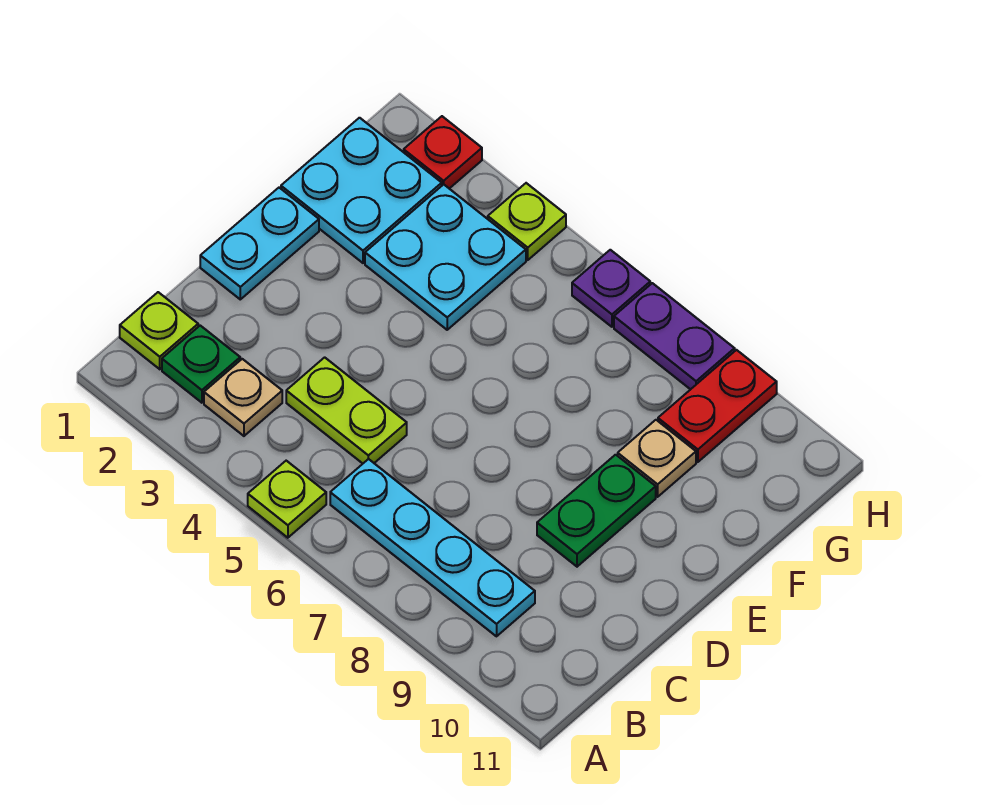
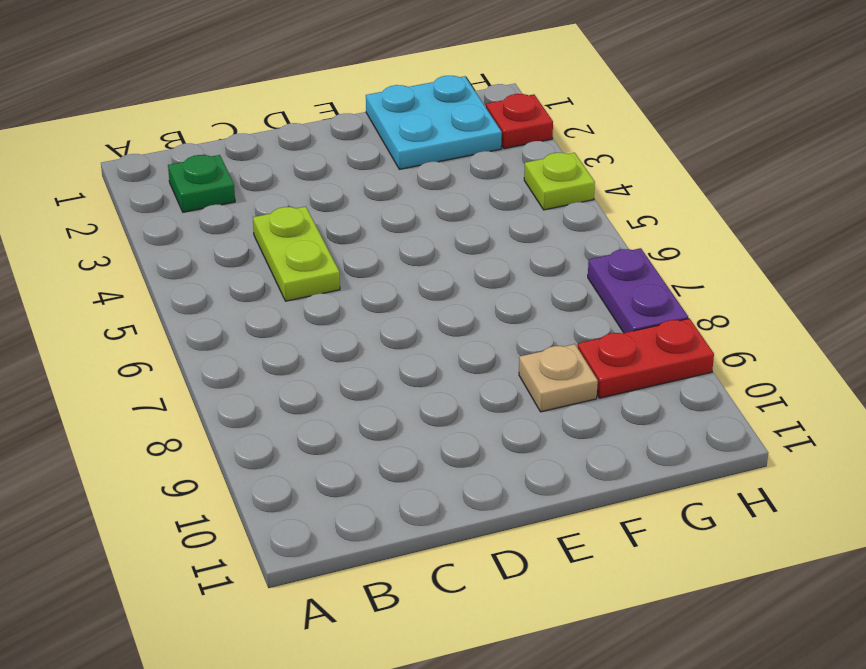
none -> lime plate A5 level 1
none -> lime plate B1 level 1
none -> tan plate B3 level 1

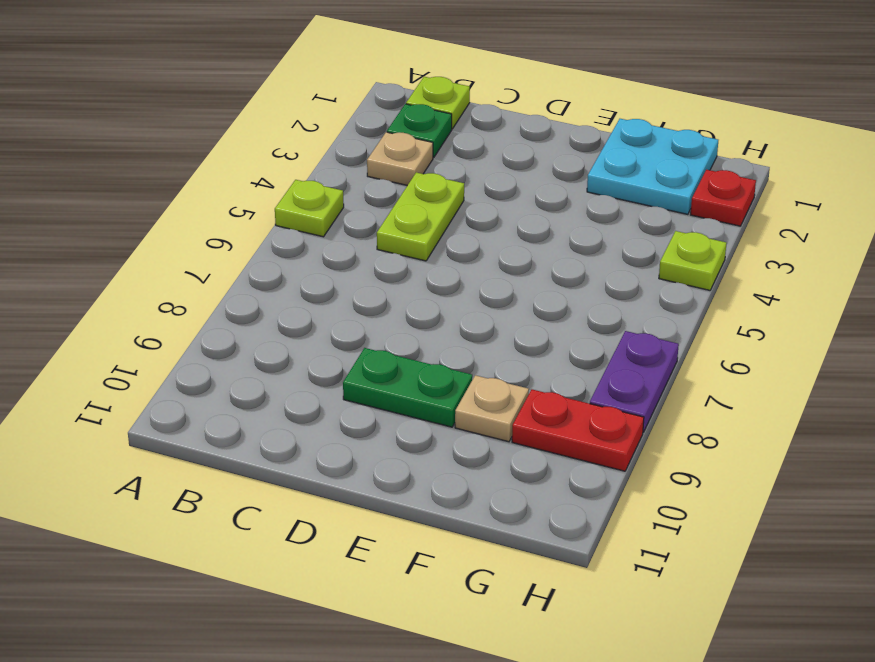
none -> cyan plate B6:B9 level 1
none -> cyan plate D1:E1 level 1
none -> cyan plate F3:G4 level 1

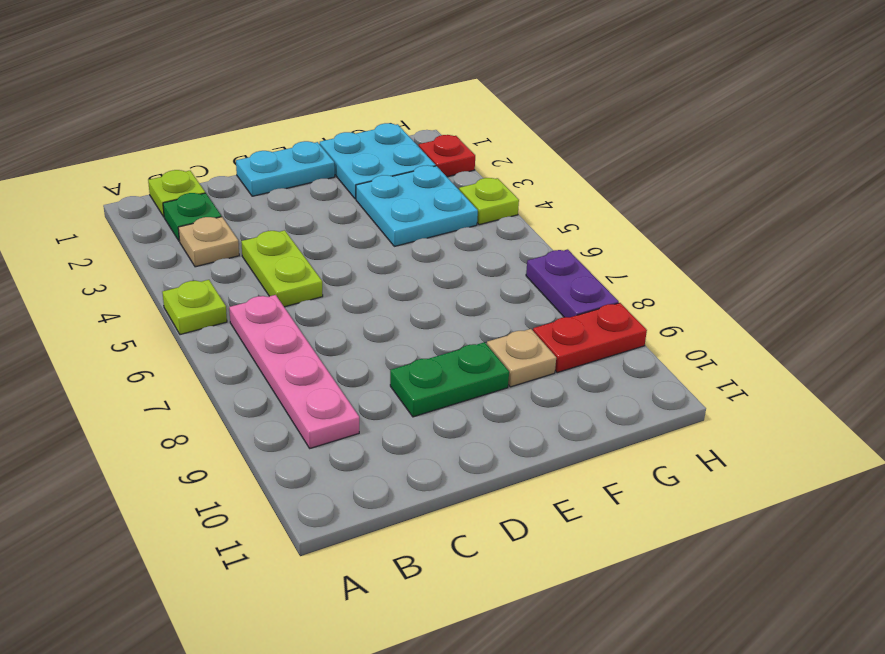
pink plate B6:B9 level 1 -> cyan plate B6:B9 level 1
none -> purple plate H6 level 1

